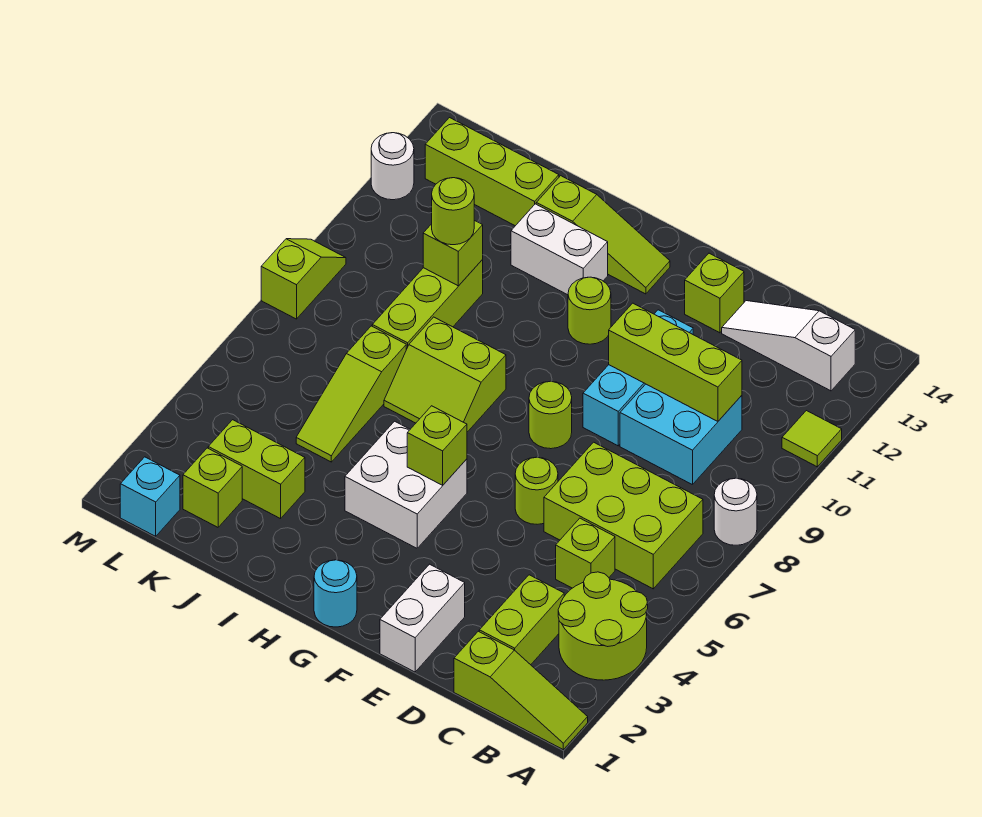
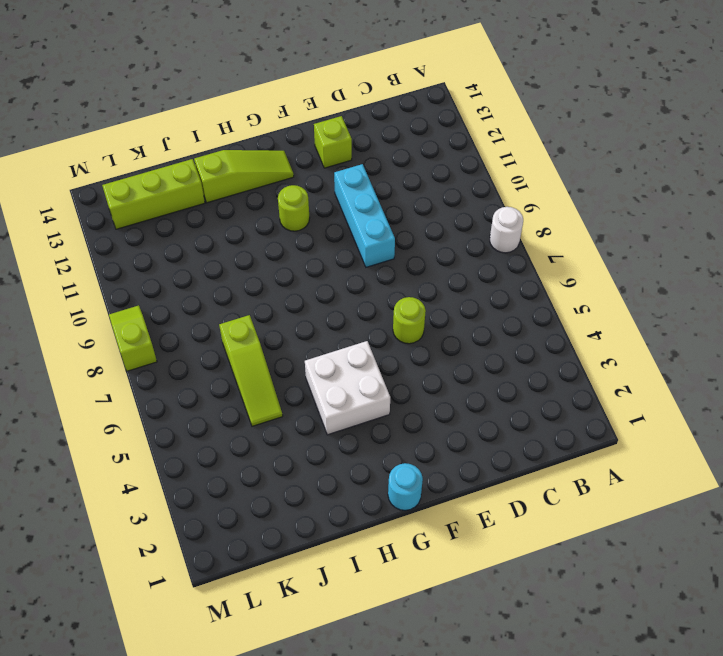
none -> lime slope A1:C1 level 1 top C
none -> lime round brick A3:B4 level 1
none -> lime tile A11 level 1
none -> lime brick B6:D7 level 1

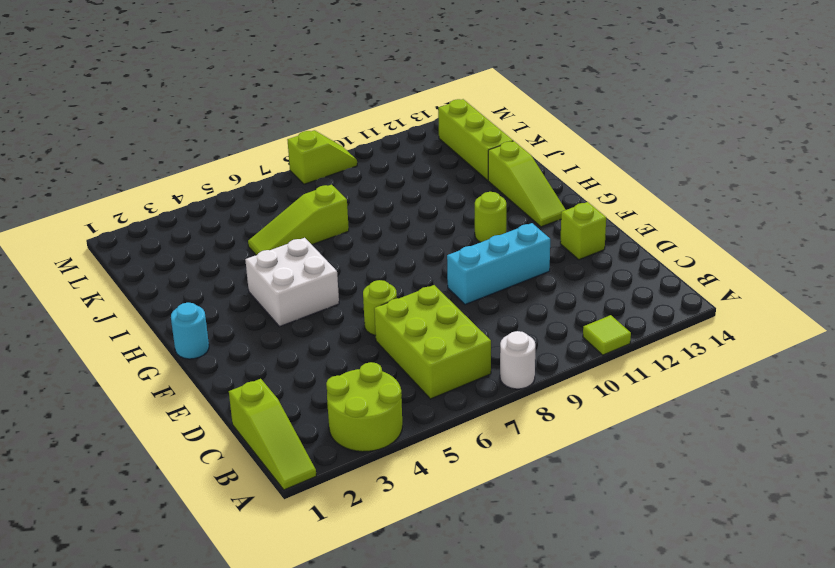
none -> white slope B13:D13 level 1 top B
none -> lime brick C2:C3 level 1
none -> lime brick C5 level 1
none -> cyan brick C9:D10 level 1

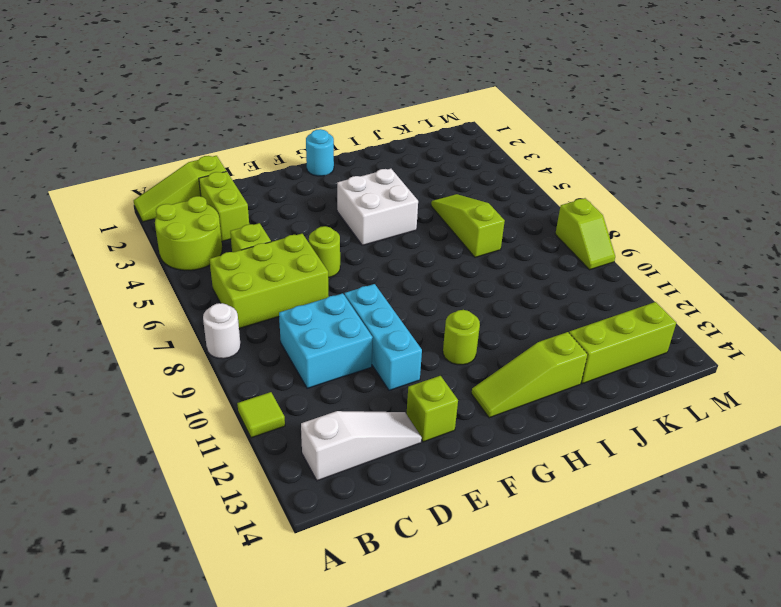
none -> white brick E1:E2 level 1
none -> lime round brick F8 level 1
none -> lime slope H7:I8 level 1 top 8
none -> white brick H12:I12 level 1

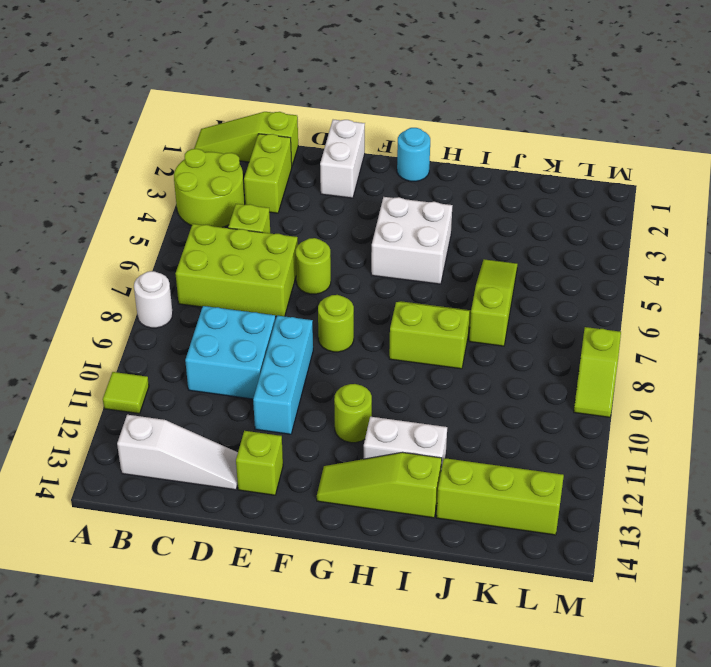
none -> lime brick J3:K3 level 1
none -> lime brick J8:J10 level 1
none -> lime brick K2 level 1
none -> cyan brick L1 level 1

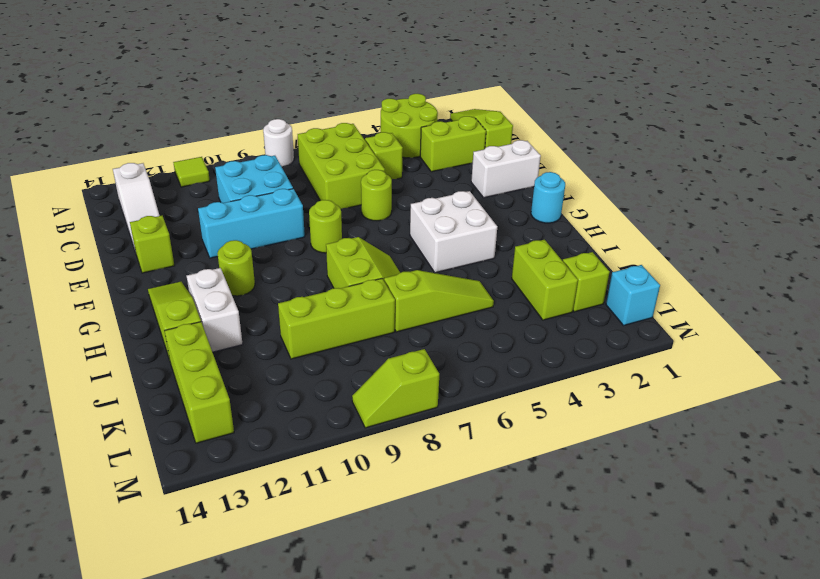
none -> white round brick M12 level 1
none -> lime brick C10:E10 level 2
none -> lime brick G5 level 2
none -> lime brick J10 level 2

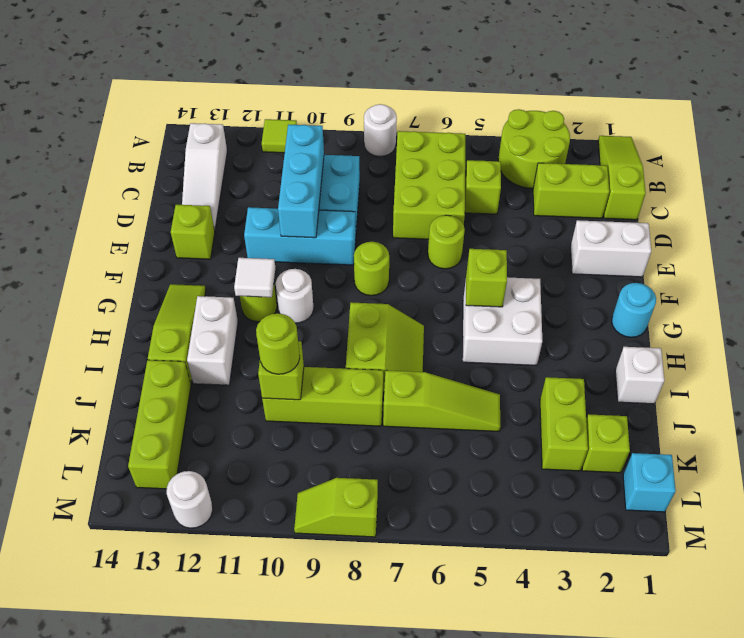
cyan brick C10:E10 level 2 -> lime brick C10:E10 level 2
white round brick G10 level 1 -> none
white tile G11 level 2 -> none
white brick I1 level 1 -> none

